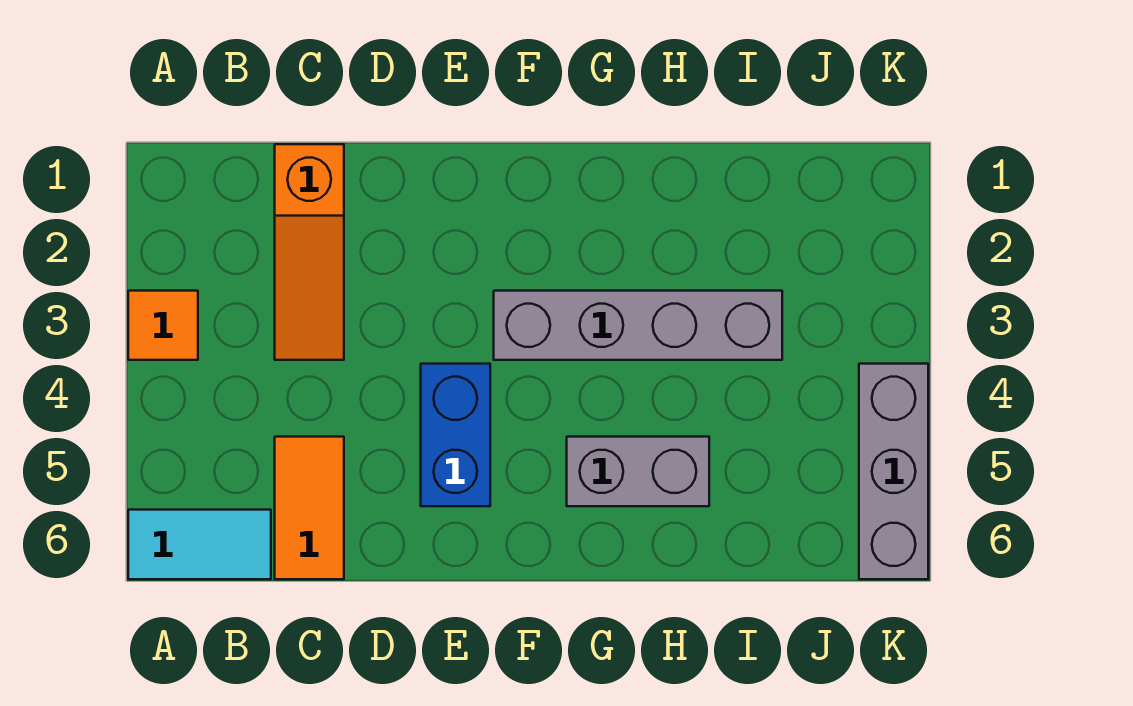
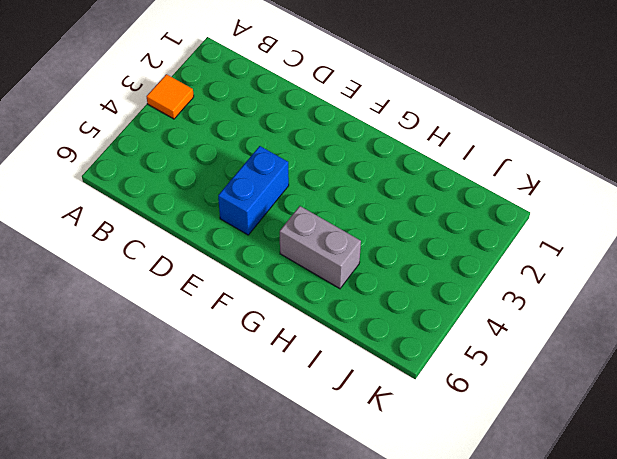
none -> cyan tile A6:B6 level 1
none -> orange slope C1:C3 level 1 top 1

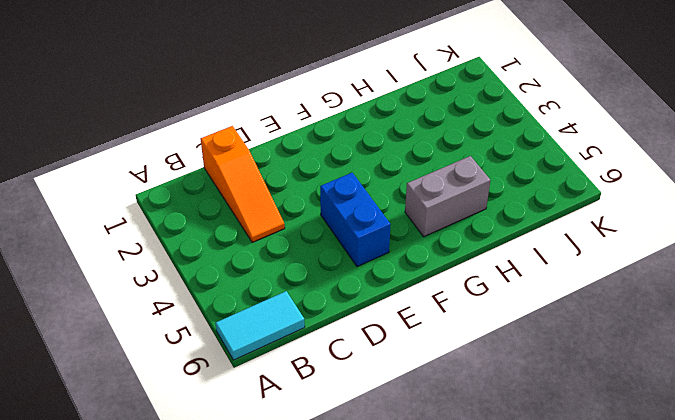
none -> orange tile A3 level 1
none -> orange tile C5:C6 level 1

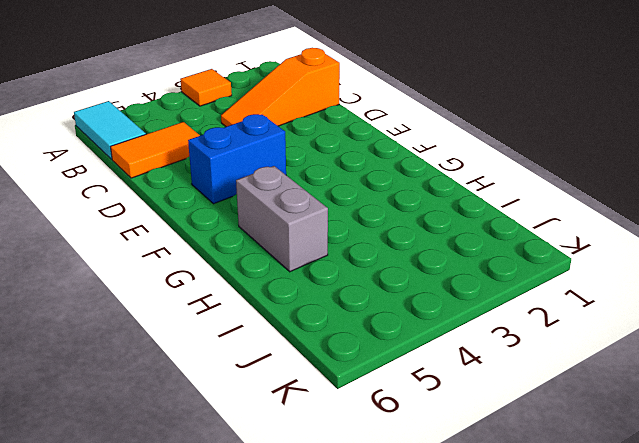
none -> grey brick F3:I3 level 1
none -> grey brick K4:K6 level 1

